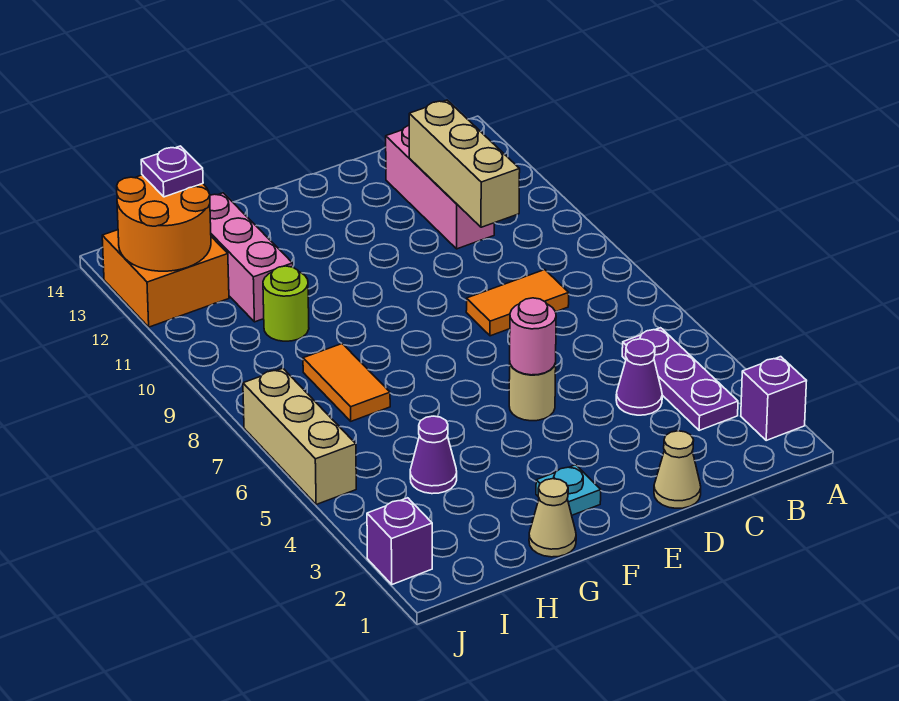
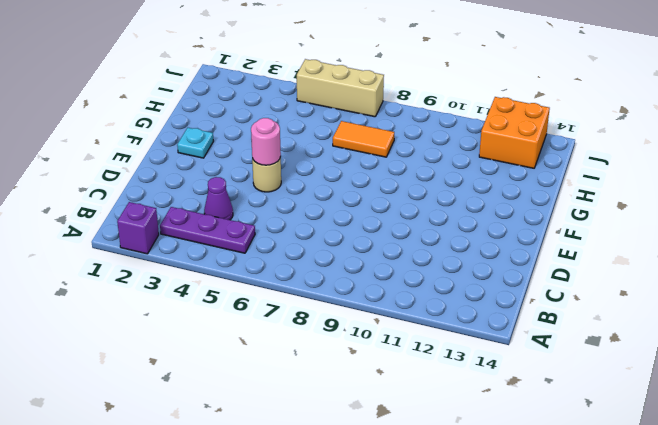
none -> orange tile C8:D8 level 1
none -> pink brick C11:C13 level 1
none -> tan cone D1 level 1

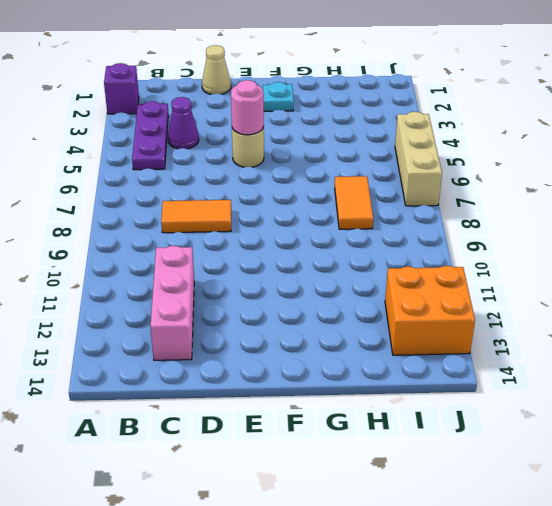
none -> tan cone G1 level 1
none -> purple cone H4 level 1
none -> lime round brick H10 level 1

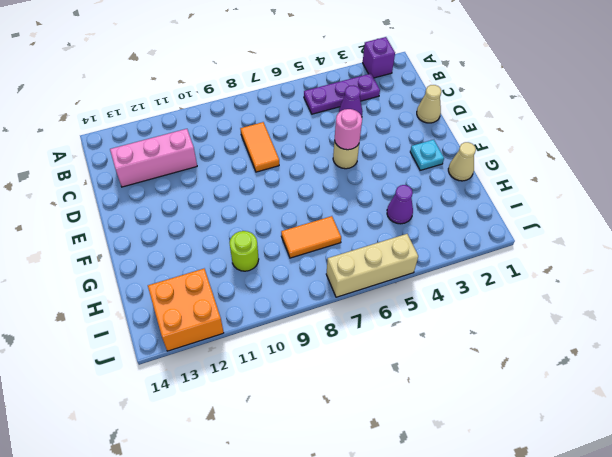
none -> pink brick H11:H13 level 1
none -> purple brick J2 level 1
none -> tan brick C10:C12 level 2

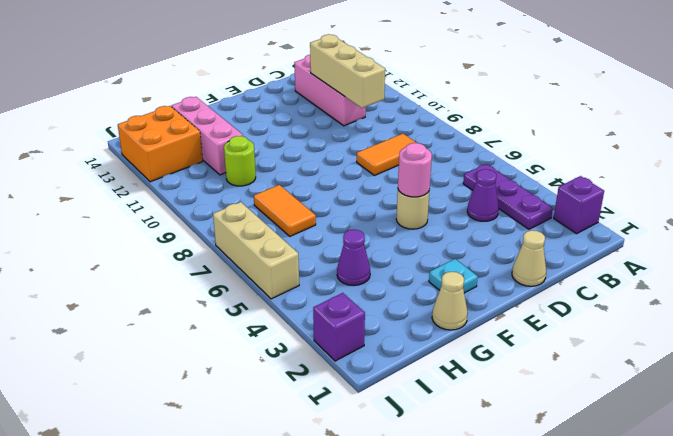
none -> orange round brick I12:J13 level 2
none -> purple plate I13 level 3

